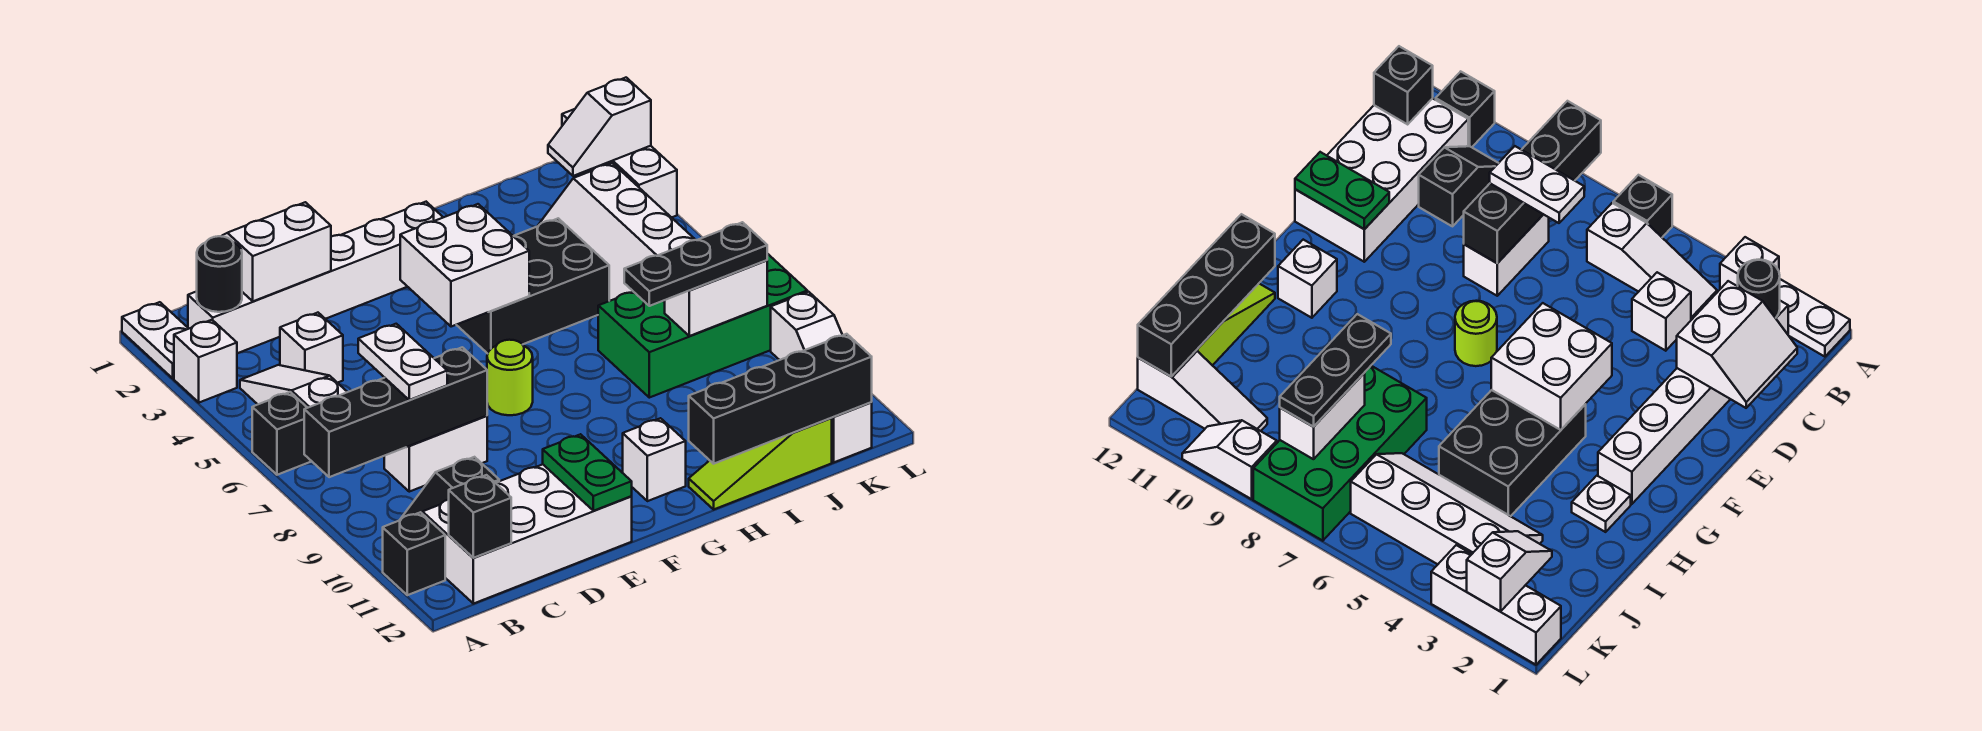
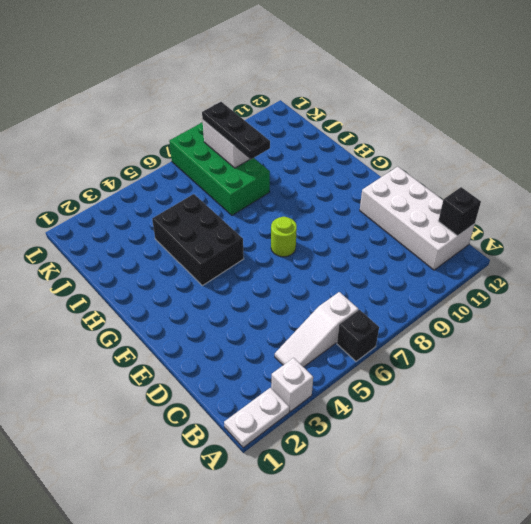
none -> black brick A11 level 1
none -> white brick B2:G2 level 1
none -> black slope B10:C10 level 1 top C
none -> white brick C4 level 1

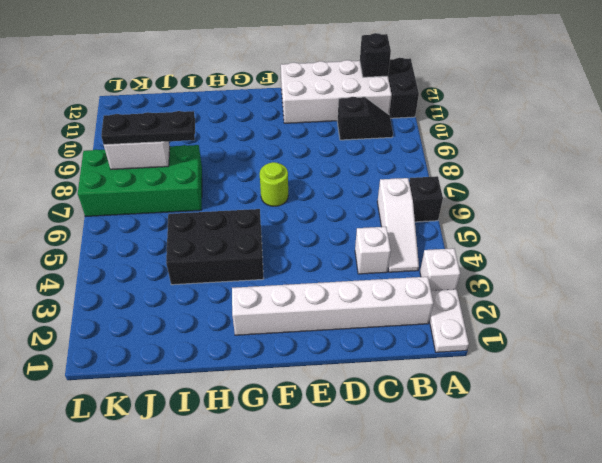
black brick A11:A12 level 1 -> black brick A11 level 1
none -> white brick C8:D8 level 1
none -> white brick G11 level 1
none -> white plate H2 level 1
none -> lime slope H12:J12 level 1 top J

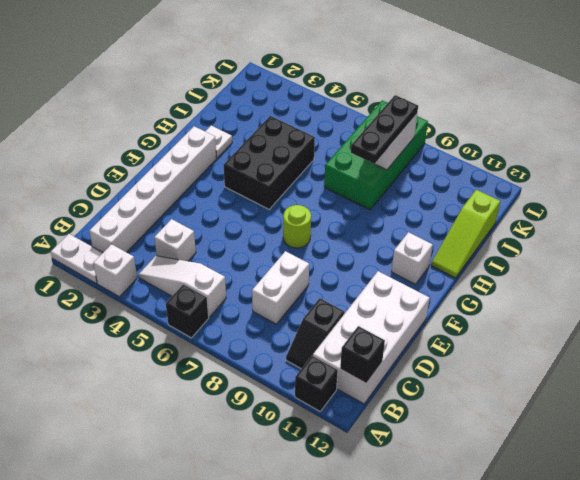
none -> white slope J3:K6 level 1 top K
none -> white slope K10:K12 level 1 top 12
none -> white brick L1:L3 level 1
none -> white slope L9:L10 level 1 top 9

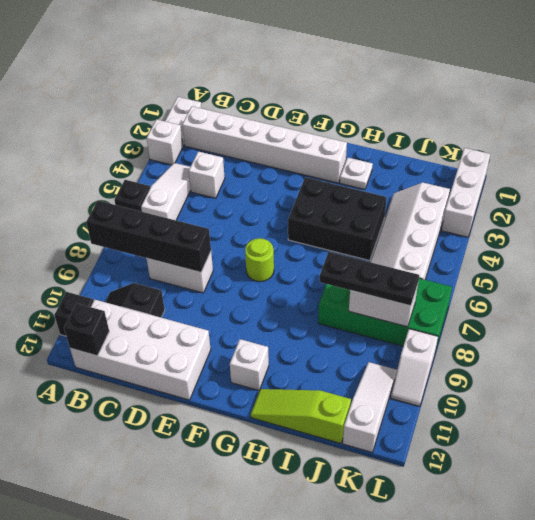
none -> black round brick B2 level 2
none -> white slope C1:D2 level 2 top 2
none -> green plate E11:E12 level 2
none -> white brick F4:G5 level 2

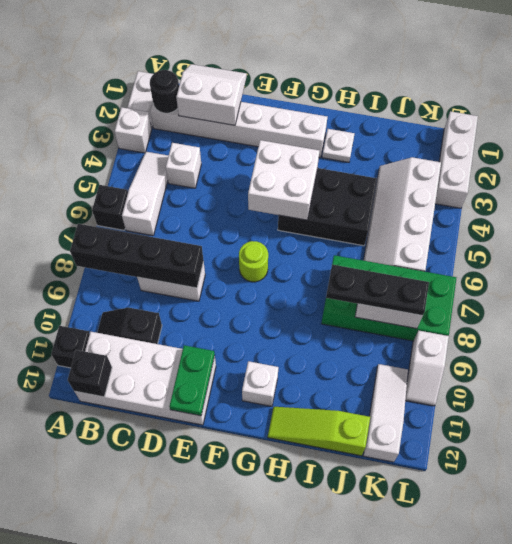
none -> black brick H12:K12 level 2
none -> white slope K2:L2 level 2 top L
none -> white plate C7:C8 level 3

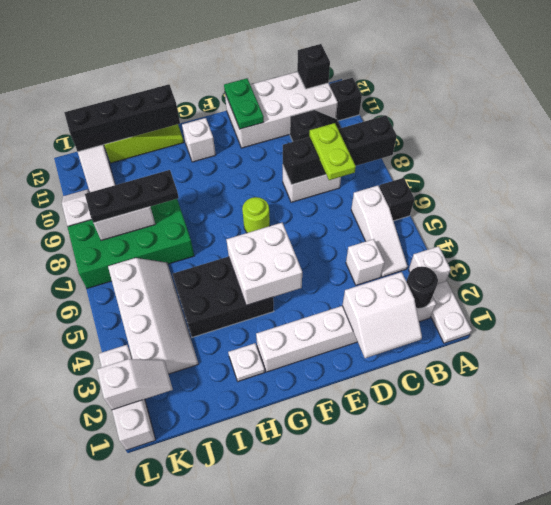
lime plate C7:C8 level 3 -> white plate C7:C8 level 3

